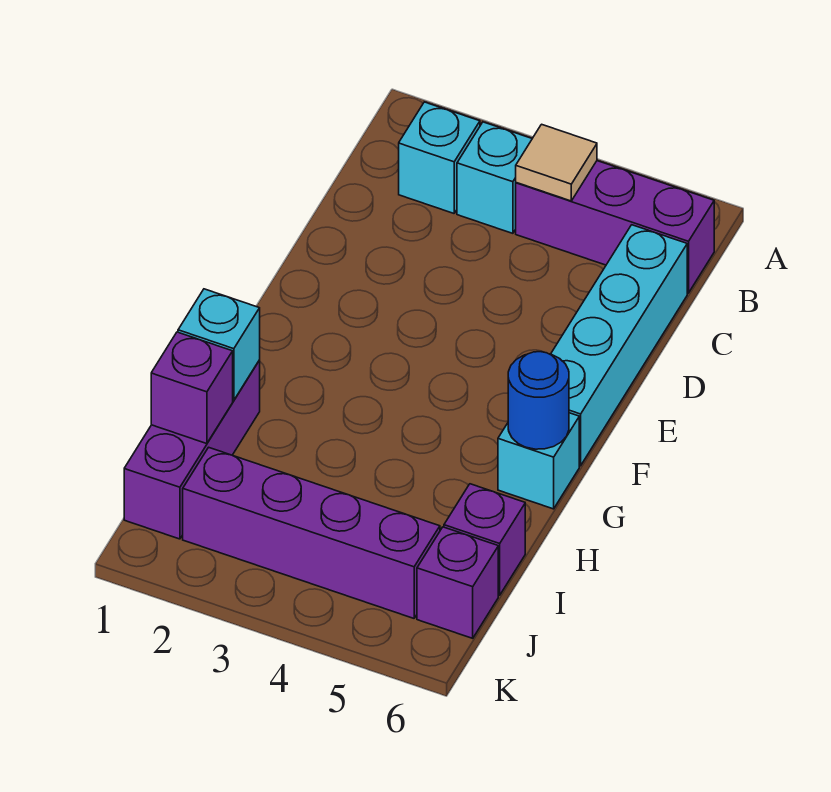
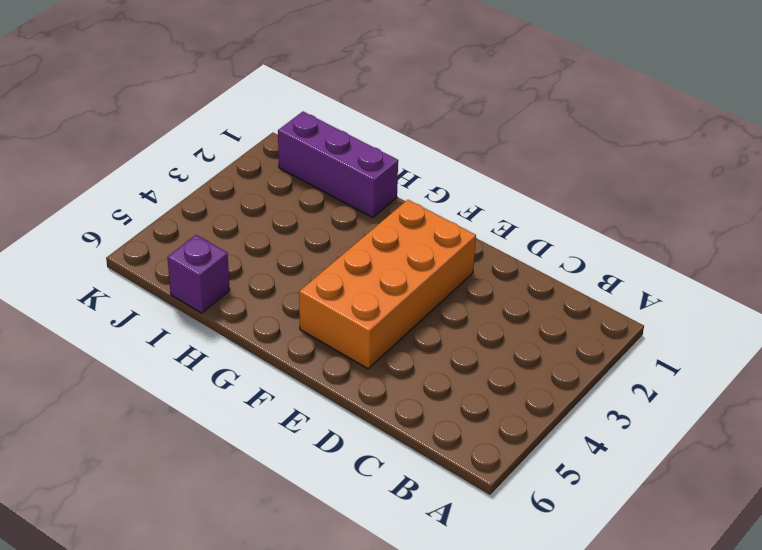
orange brick E2:F5 level 1 -> none
none -> cyan brick B2 level 1
none -> cyan brick B3 level 1
none -> purple brick B4:B6 level 1

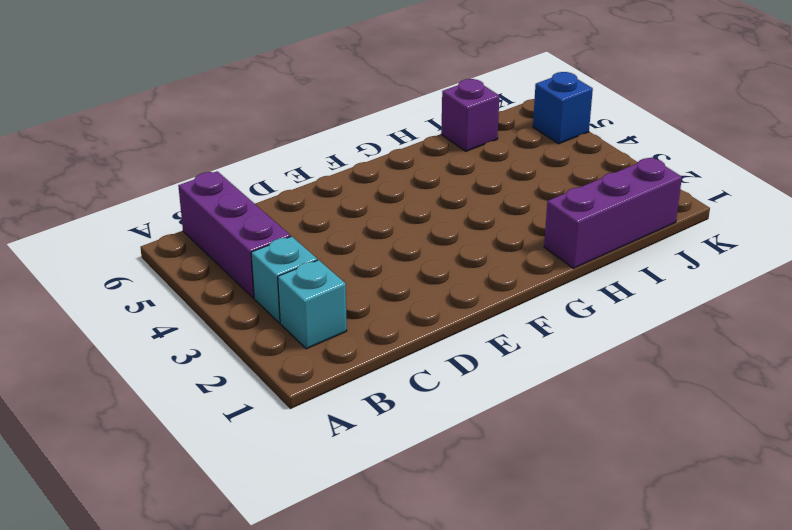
blue brick K5 level 1 -> none
none -> cyan brick C6:F6 level 1
none -> cyan brick G6 level 1
none -> purple brick J2:J5 level 1

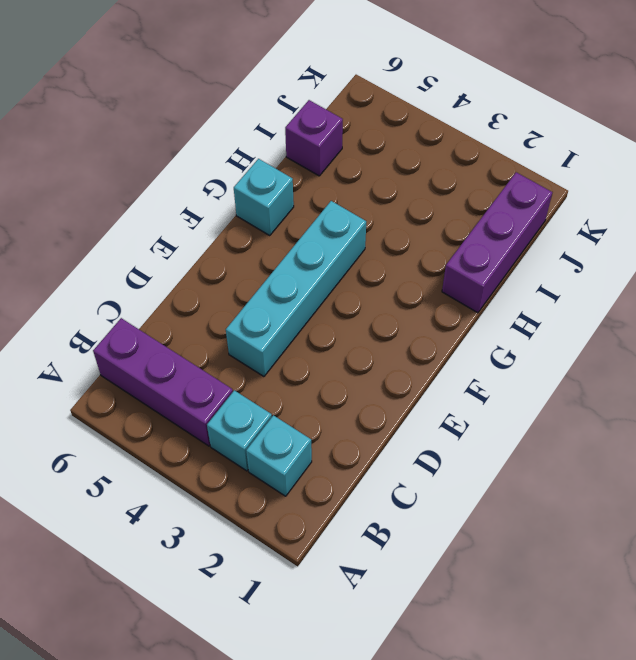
cyan brick D4:G4 level 1 -> cyan brick C6:F6 level 1
none -> purple brick J2:J5 level 1
none -> purple brick J6 level 1
none -> tan tile B4 level 2

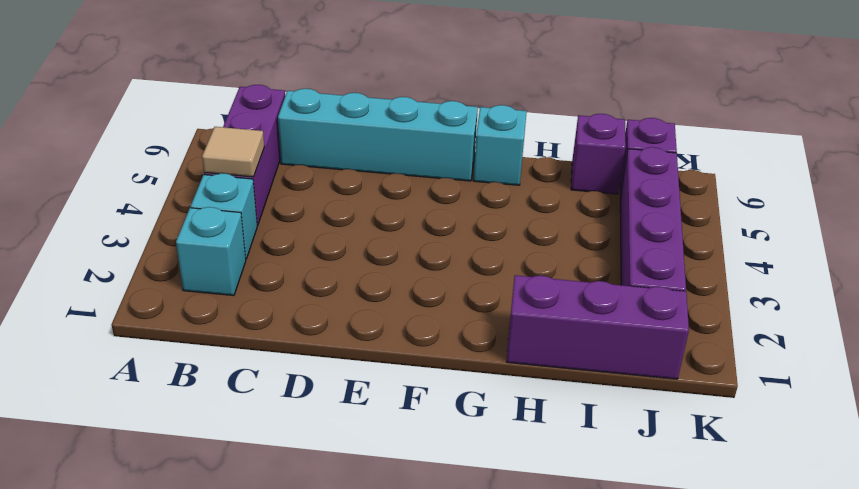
none -> blue round brick G6 level 2
none -> cyan brick H1 level 2
none -> purple brick I1 level 2

